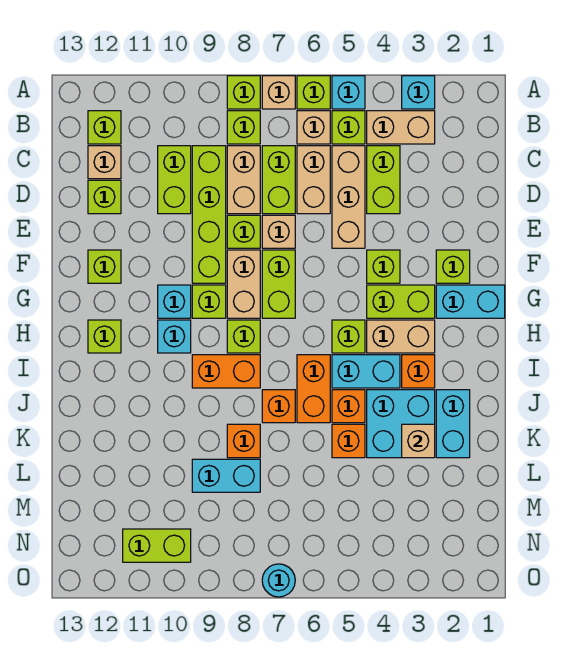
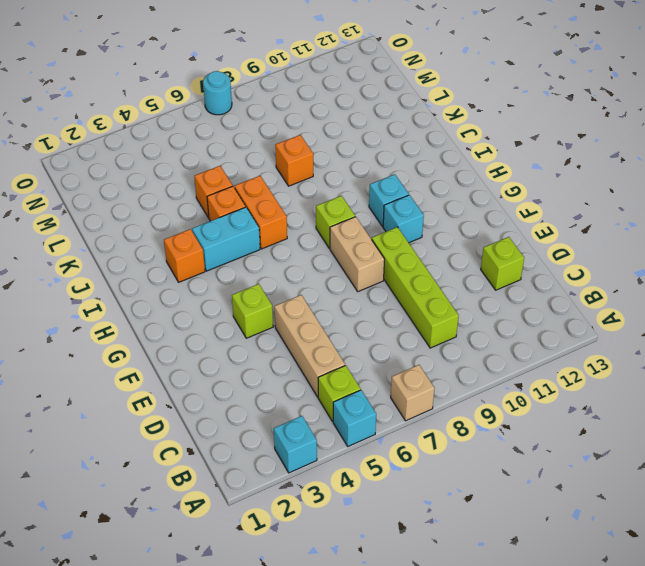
none -> lime brick A6 level 1
none -> lime brick A8 level 1
none -> tan brick B3:B4 level 1
none -> tan brick B6 level 1

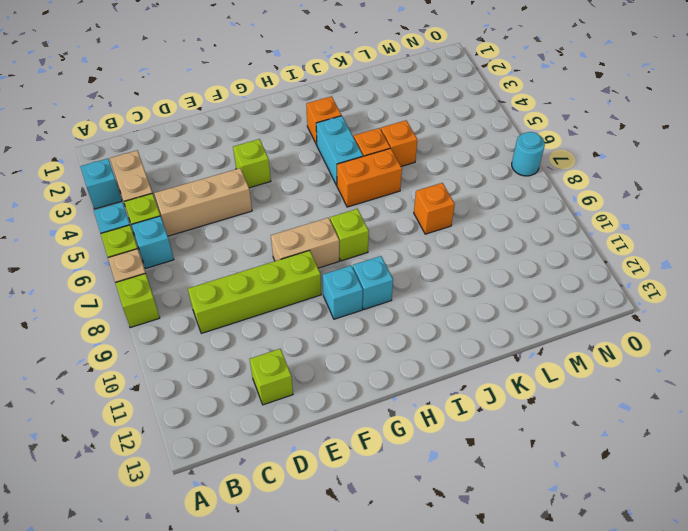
cyan brick B6 level 1 -> tan brick B6 level 1
none -> lime brick B8 level 1
none -> lime brick B12 level 1
none -> lime brick C4:D4 level 1
none -> tan brick C6:D6 level 1

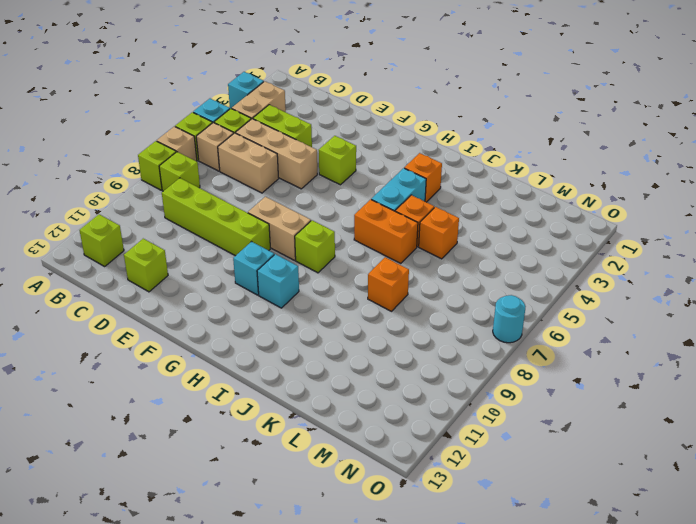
none -> lime brick C7:D7 level 1
none -> tan brick C8:D8 level 1
none -> lime brick C10:D10 level 1
none -> tan brick C12 level 1

